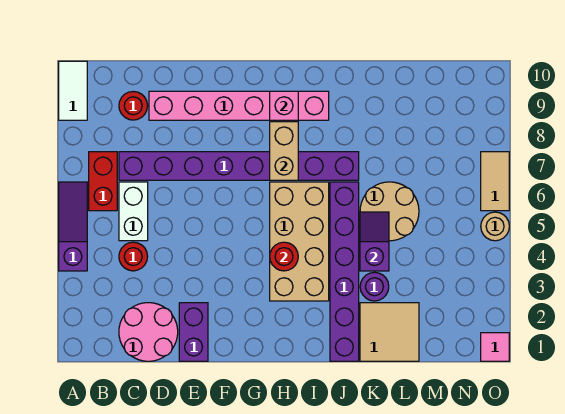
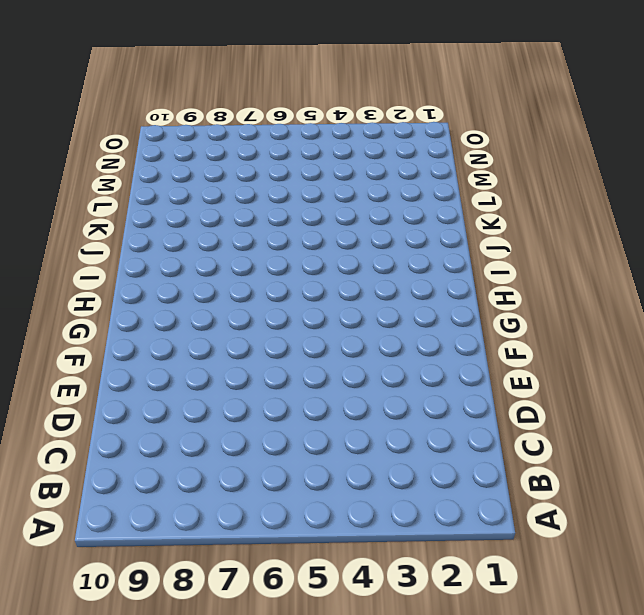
none -> purple slope A4:A6 level 1 top 4
none -> white tile A9:A10 level 1
none -> red brick B6:B7 level 1

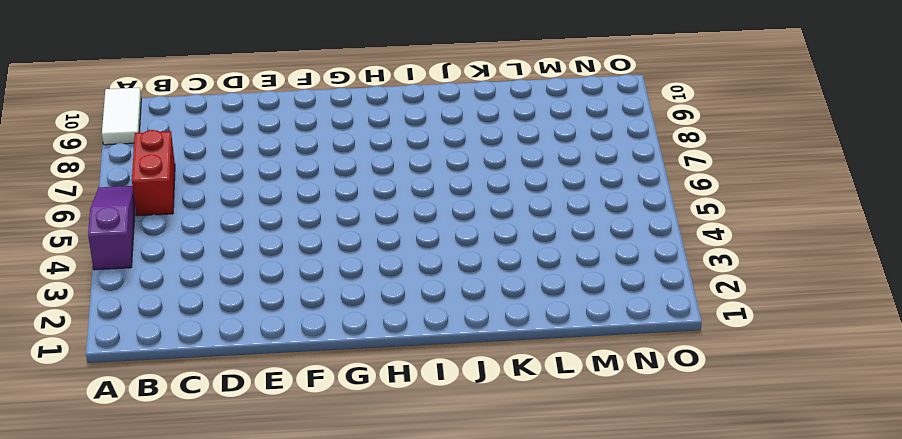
none -> pink round brick C1:D2 level 1
none -> red round brick C4 level 1
none -> white brick C5:C6 level 1

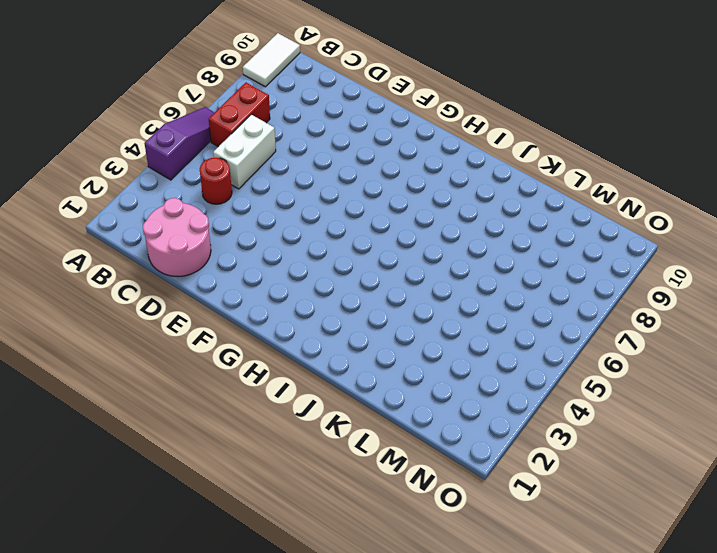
none -> purple brick C7:J7 level 1
none -> red round brick C9 level 1
none -> pink brick D9:I9 level 1

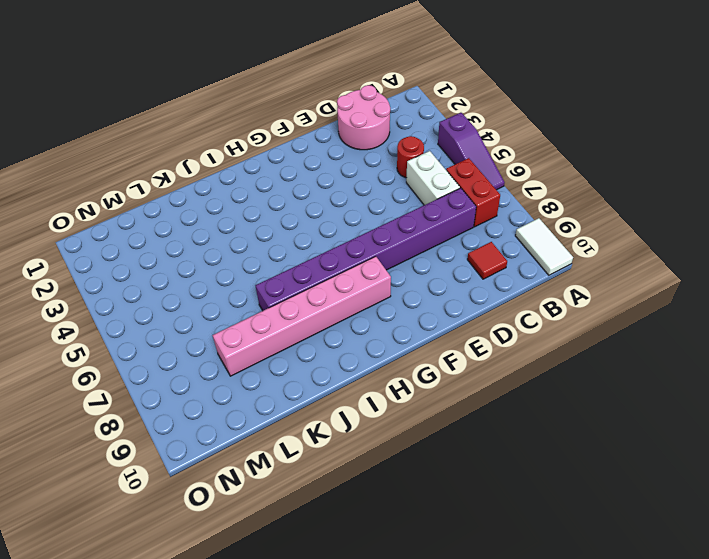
red tile C9 level 1 -> red round brick C9 level 1
pink brick G8:L8 level 1 -> pink brick D9:I9 level 1
none -> purple brick E1:E2 level 1
none -> tan brick H3:I6 level 1
none -> purple brick J1:J6 level 1

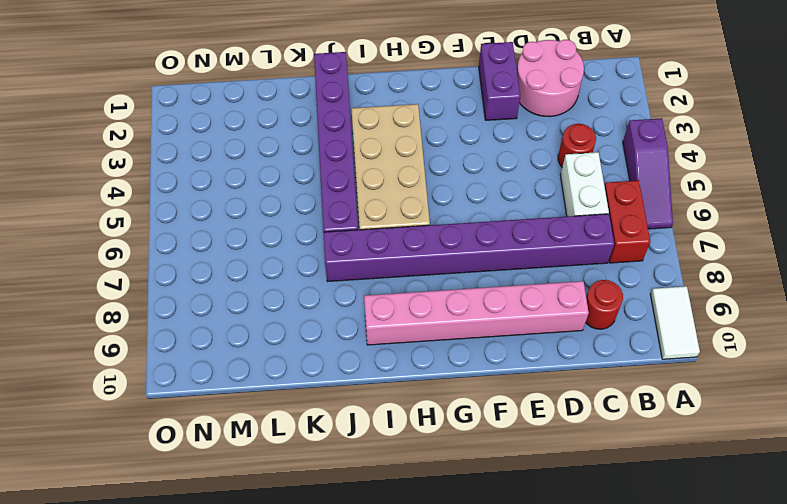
none -> tan tile K1:L2 level 1
none -> purple round brick K3 level 1
none -> tan round brick K5:L6 level 1

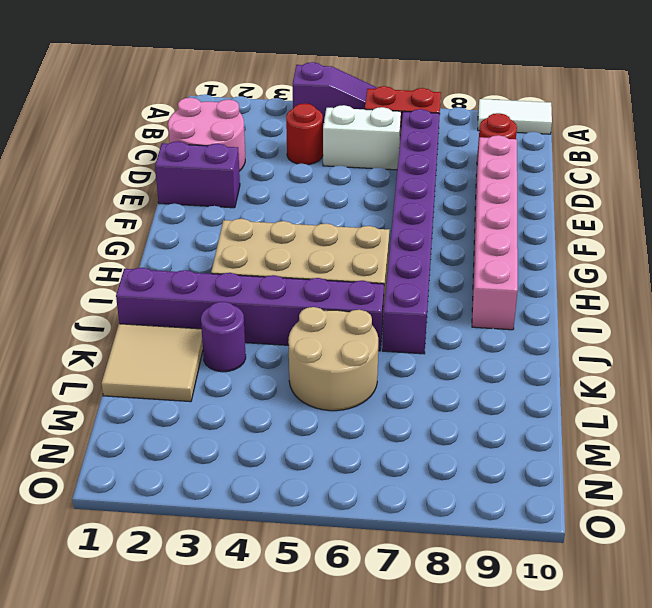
none -> pink tile O1 level 1
none -> tan round brick O5 level 1
none -> tan tile O6:O7 level 1

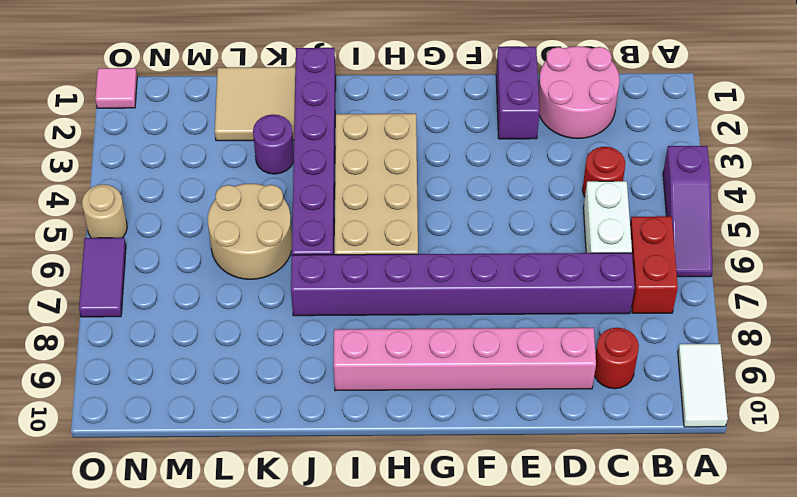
purple tile O6:O7 level 1 -> tan tile O6:O7 level 1
none -> red round brick H4 level 2
none -> tan brick H7:H8 level 2
none -> pink brick H9 level 2

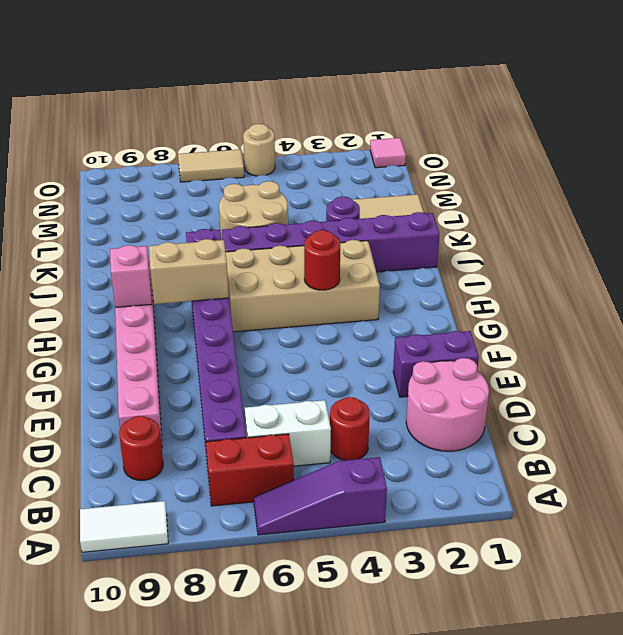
none -> purple slope K4:K5 level 2 top 4

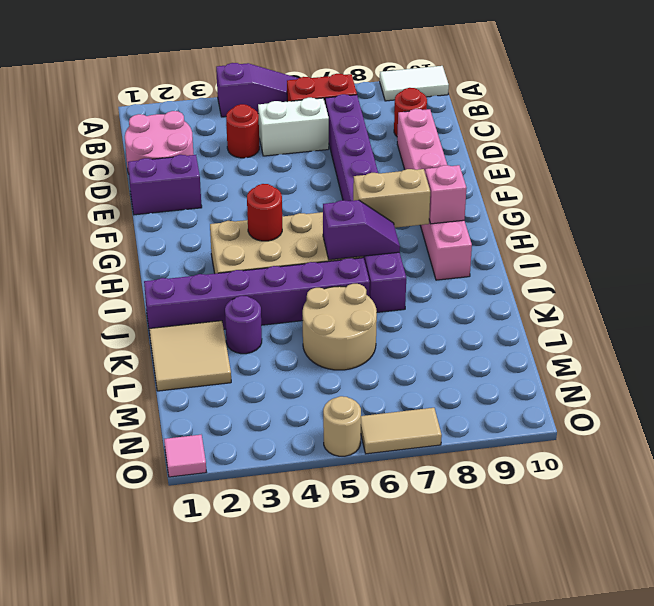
purple slope I6:I7 level 2 top 6 -> purple slope K4:K5 level 2 top 4

